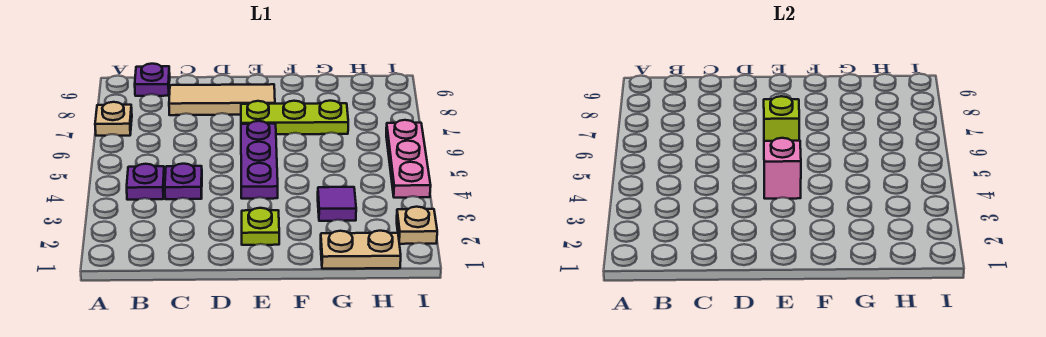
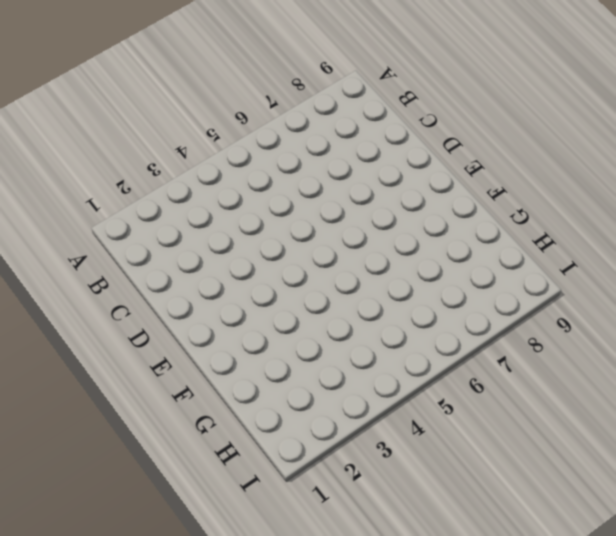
none -> tan plate A7 level 1
none -> purple plate B4 level 1
none -> purple plate B9 level 1

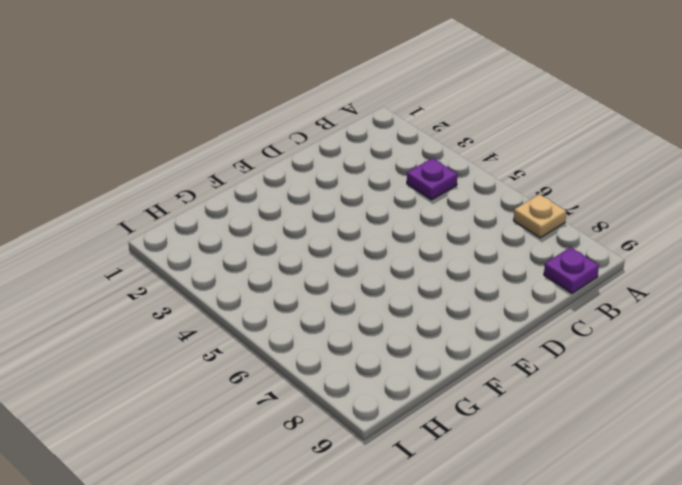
none -> purple plate C4 level 1
none -> tan tile C8:E8 level 1
none -> lime plate E2 level 1

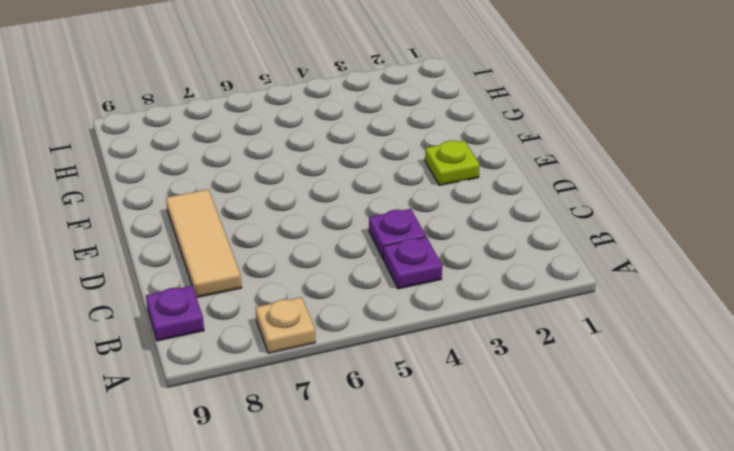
none -> purple plate E4:E6 level 1
none -> lime plate E7:G7 level 1
none -> tan plate G1:H1 level 1

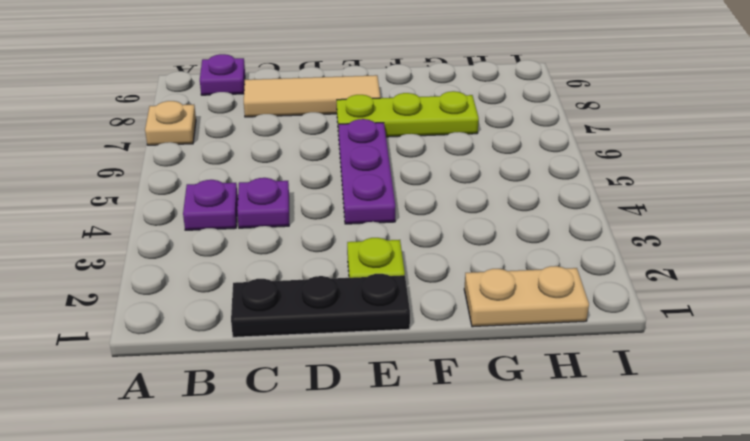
black plate C1:E1 level 1 -> none
none -> purple tile G3 level 1
none -> tan plate I2 level 1
none -> pink plate I4:I6 level 1

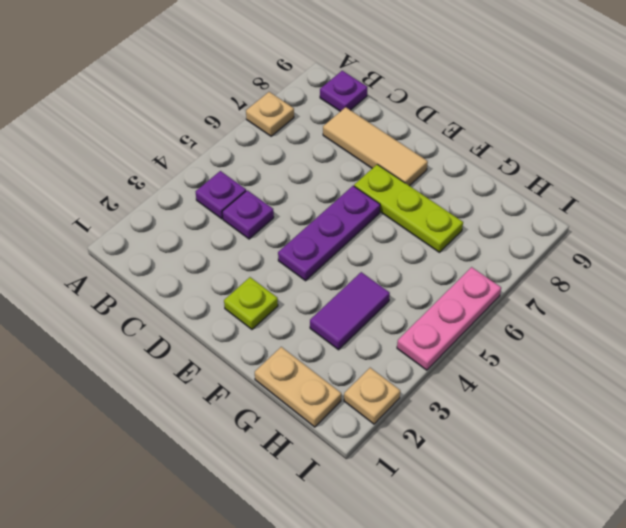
purple tile G3:G4 level 1 -> purple tile G3 level 1
none -> pink brick E4 level 2
none -> lime brick E6 level 2

